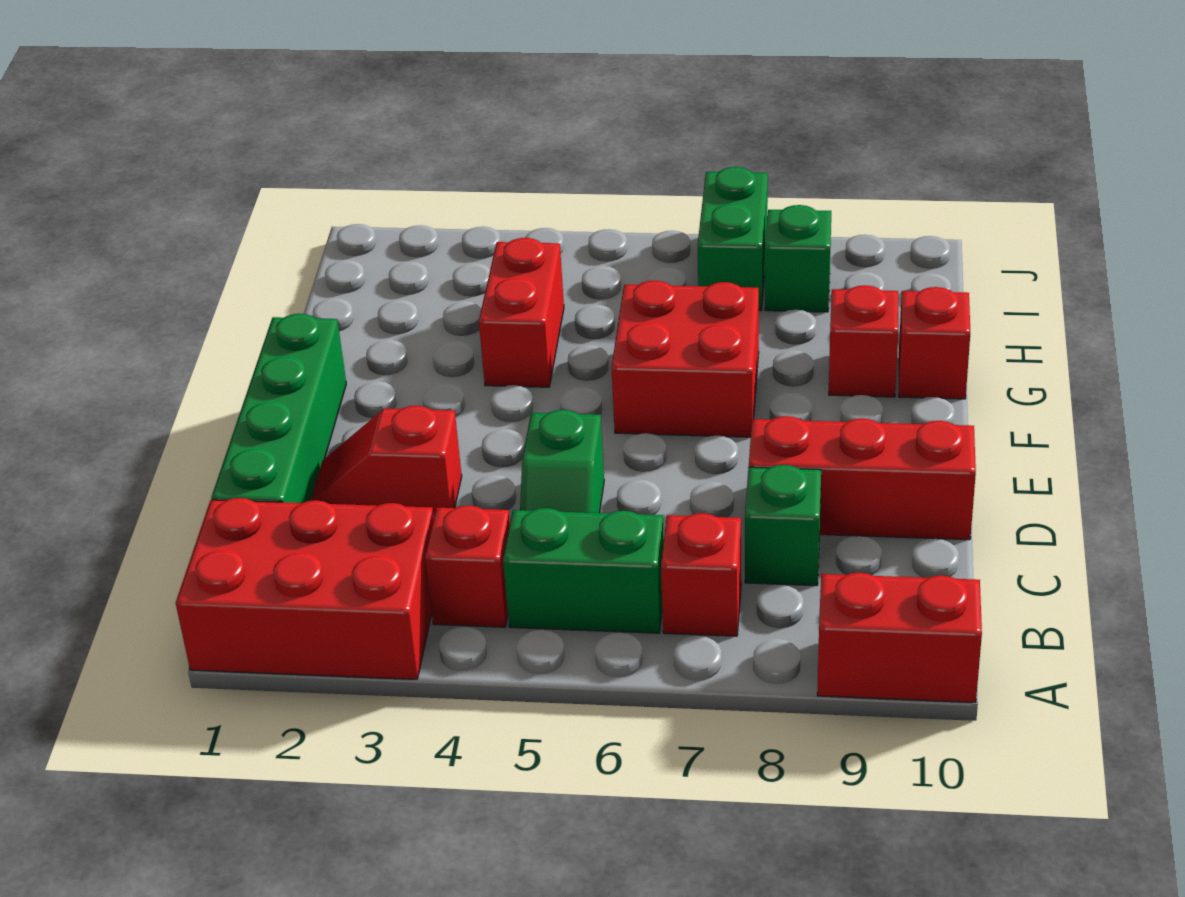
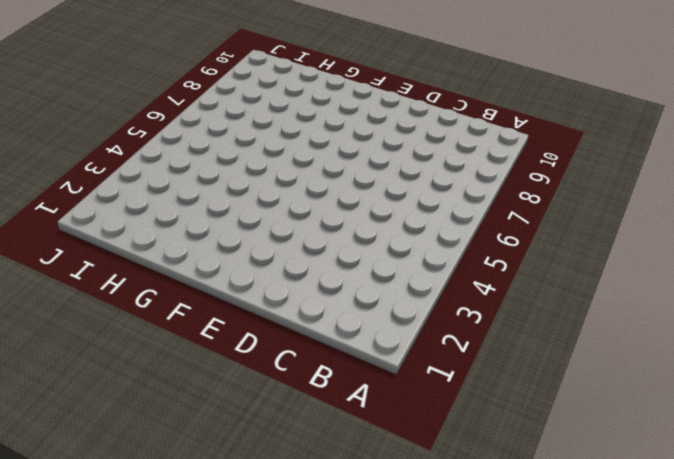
none -> red brick A1:B3 level 1
none -> red brick A9:A10 level 1
none -> red brick B4 level 1

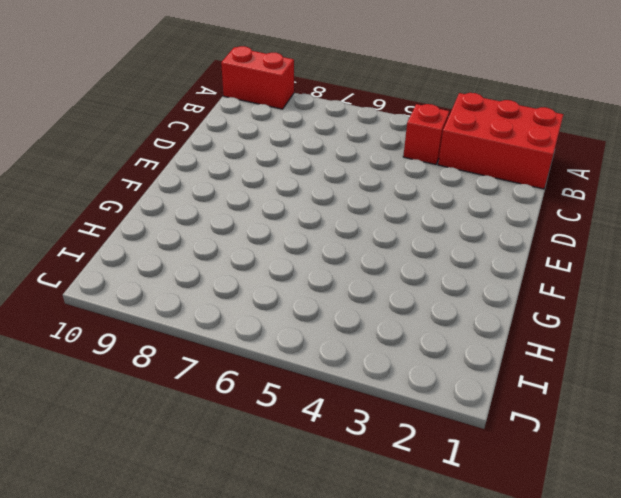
none -> green brick B5:B6 level 1
none -> red brick B7 level 1
none -> green brick C1:F1 level 1

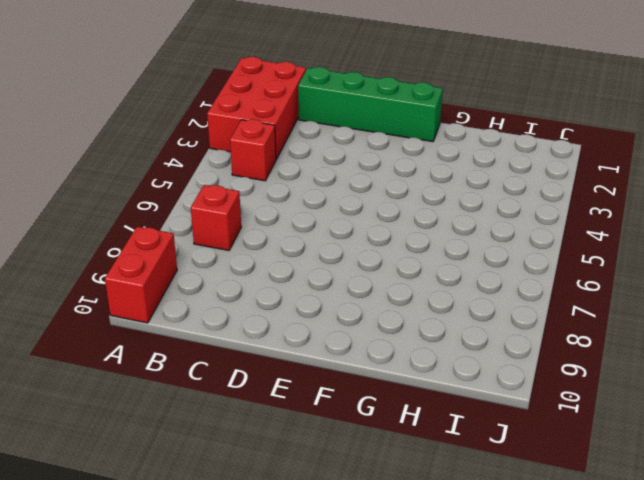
none -> green brick B5:B6 level 1
none -> green slope C5:D5 level 1 top D
none -> green brick C8 level 1

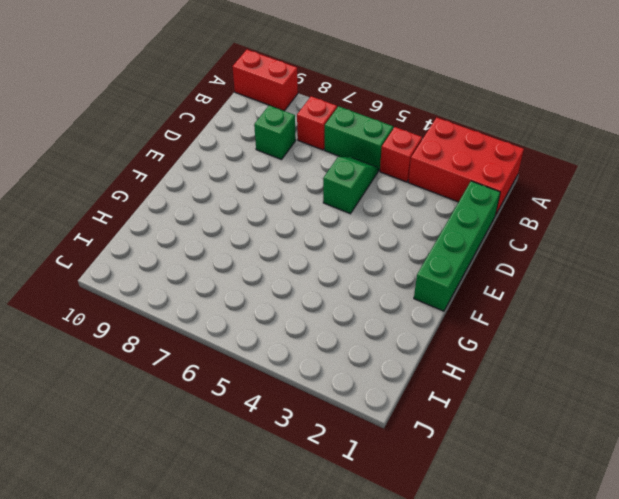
none -> red slope D2:D3 level 1 top 3
none -> red brick D8:D10 level 1
none -> red brick F6:G7 level 1

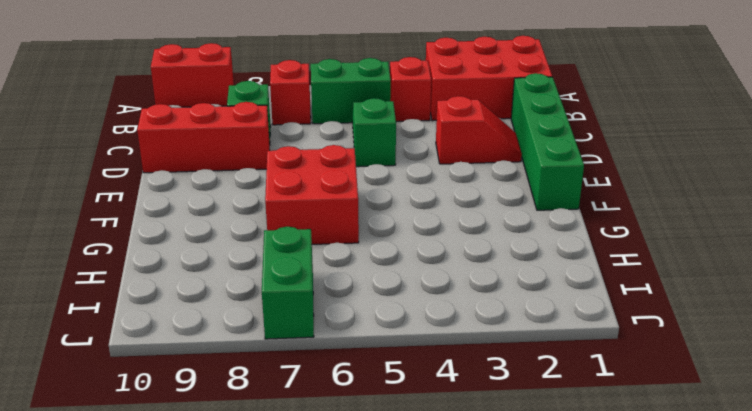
none -> red brick G4:H4 level 1
none -> red brick G9 level 1
none -> red brick G10 level 1

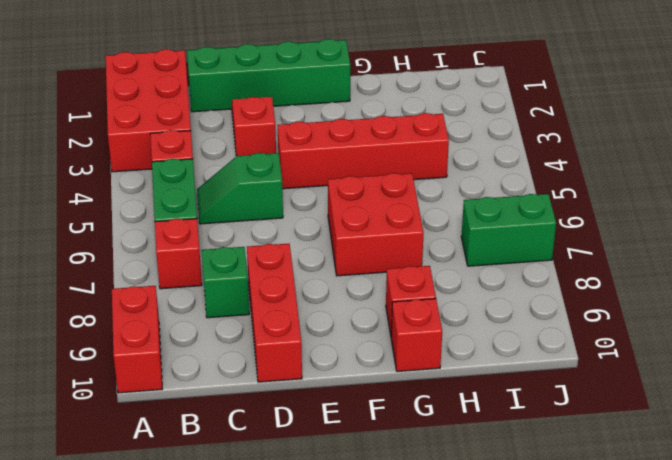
red brick E4:H4 level 1 -> red brick G4:H4 level 1
none -> green brick I8 level 1

